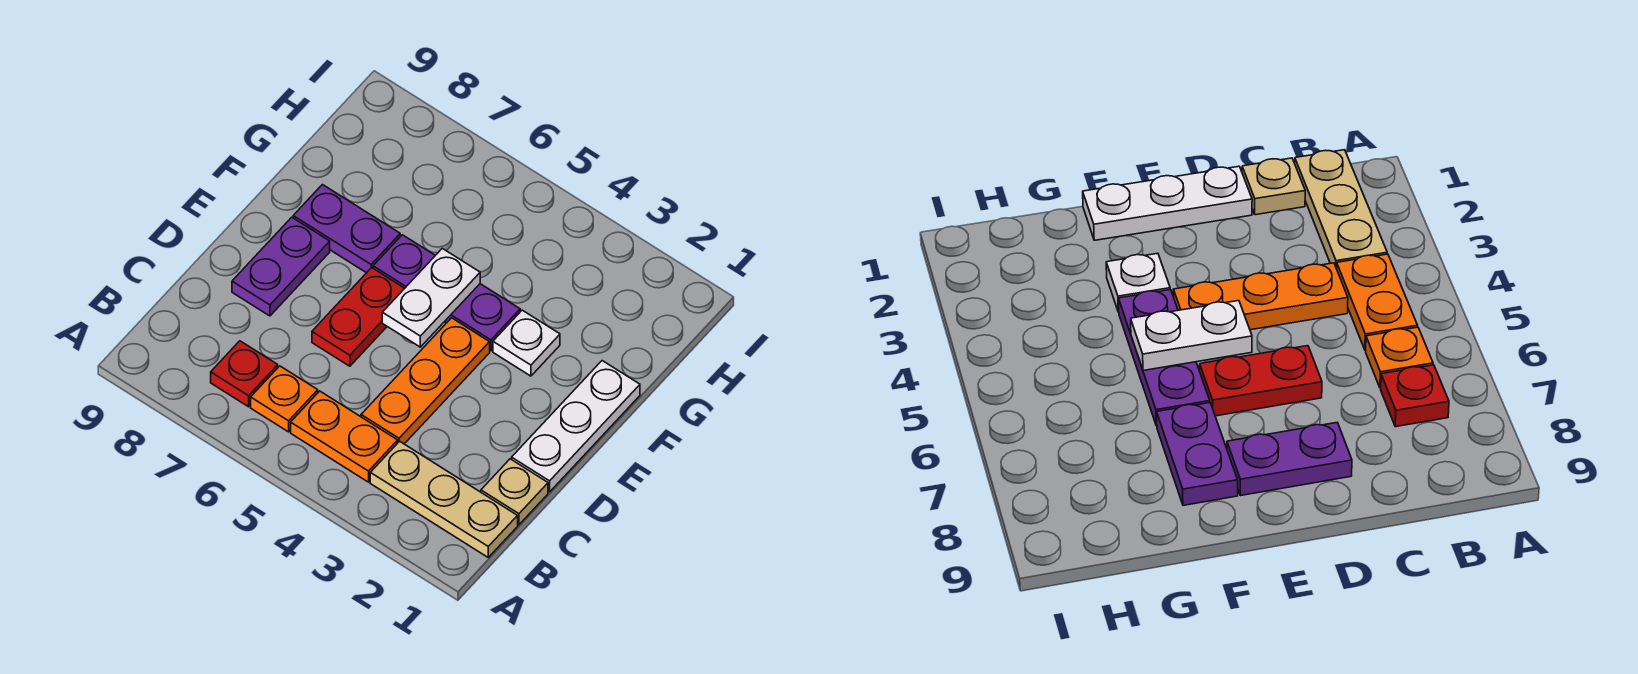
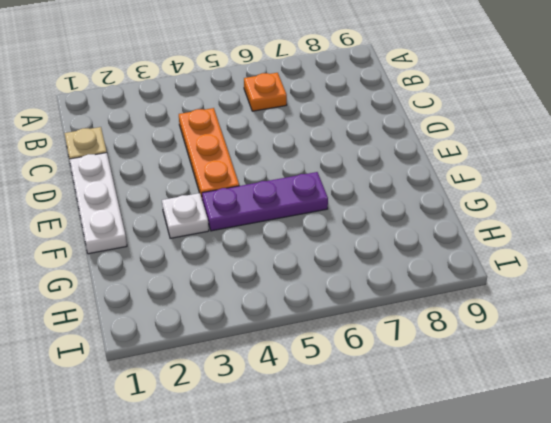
none -> tan plate B1:B3 level 1
none -> orange plate B4:B5 level 1
none -> red plate B7 level 1

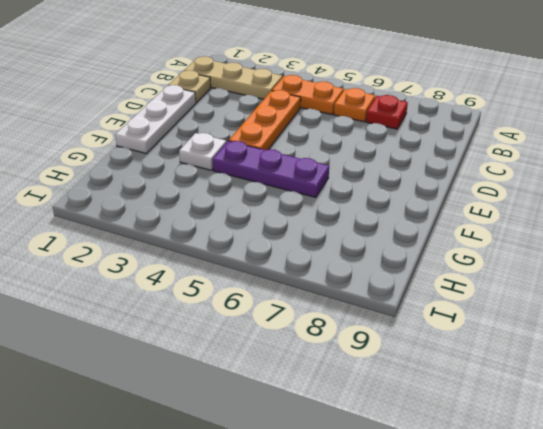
none -> red plate D6:E6 level 1
none -> purple plate D8:E8 level 1
none -> purple plate F7:F8 level 1

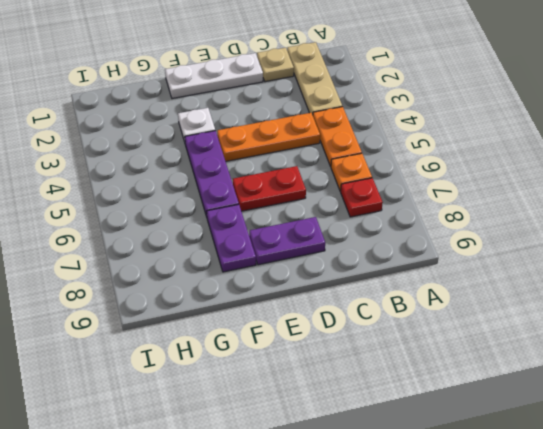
none -> white plate E5:F5 level 2

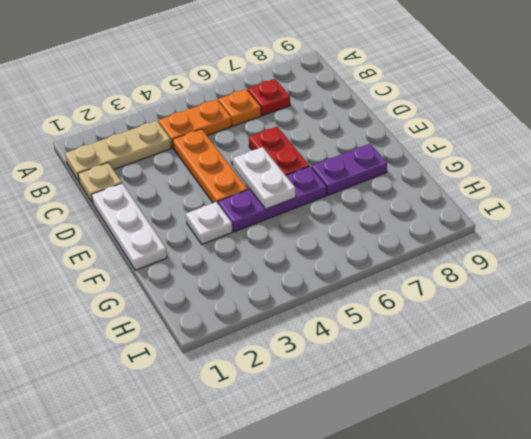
none -> purple plate D8:E8 level 1

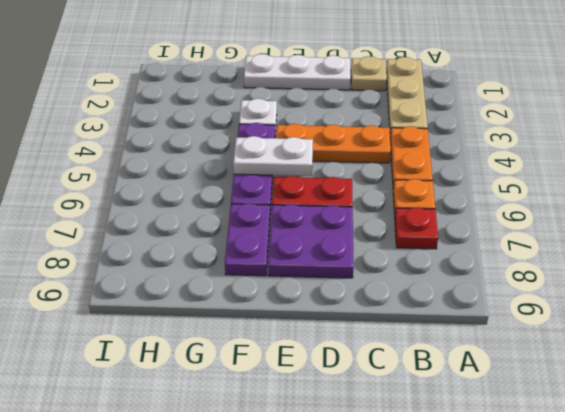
purple plate D7:E8 level 1 -> purple plate D8:E8 level 1

